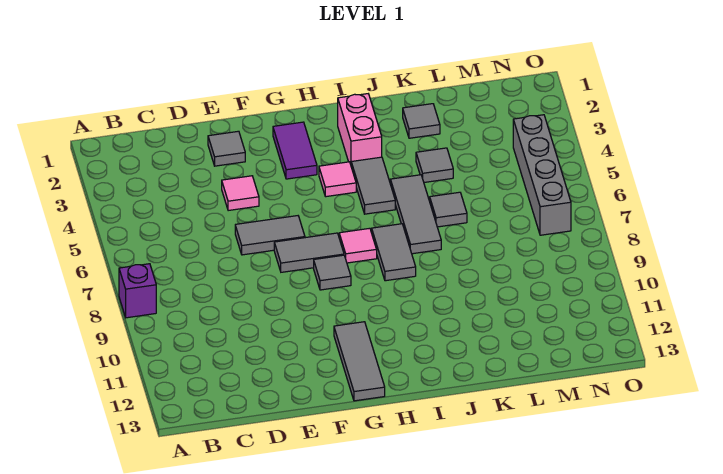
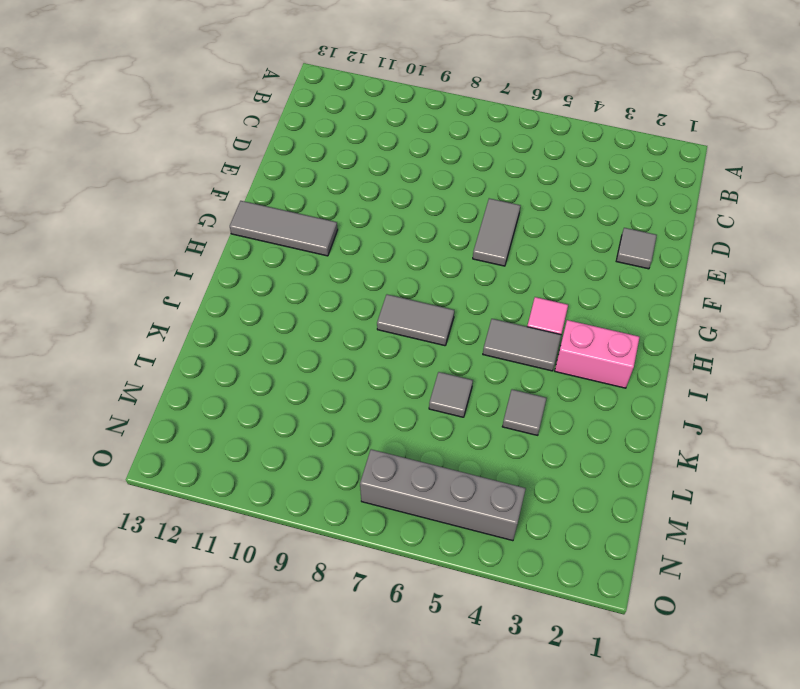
none -> purple brick A8 level 1
none -> pink tile E4 level 1
none -> grey tile F7:G7 level 1

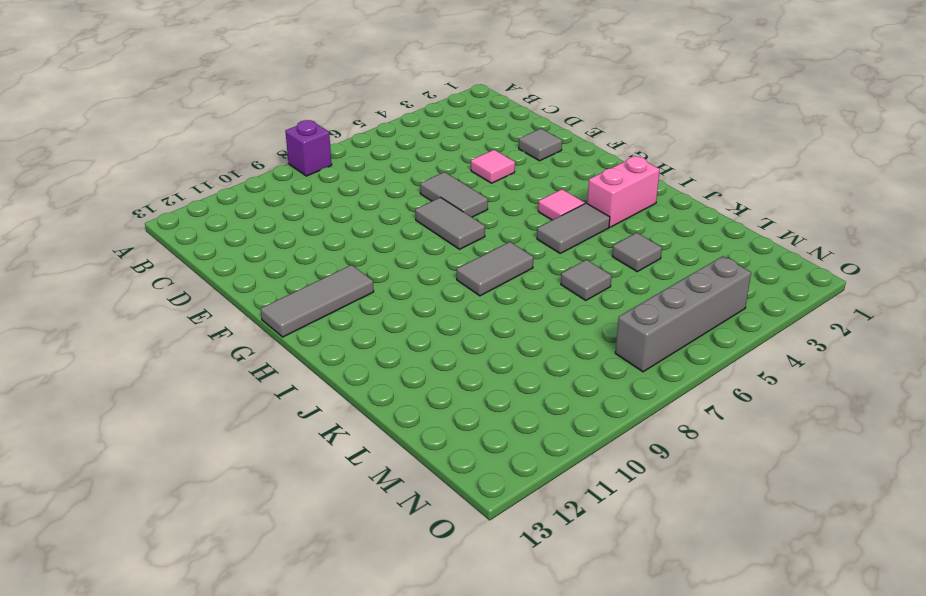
none -> purple tile G2:G3 level 1
none -> grey tile G8 level 1
none -> pink tile H7 level 1

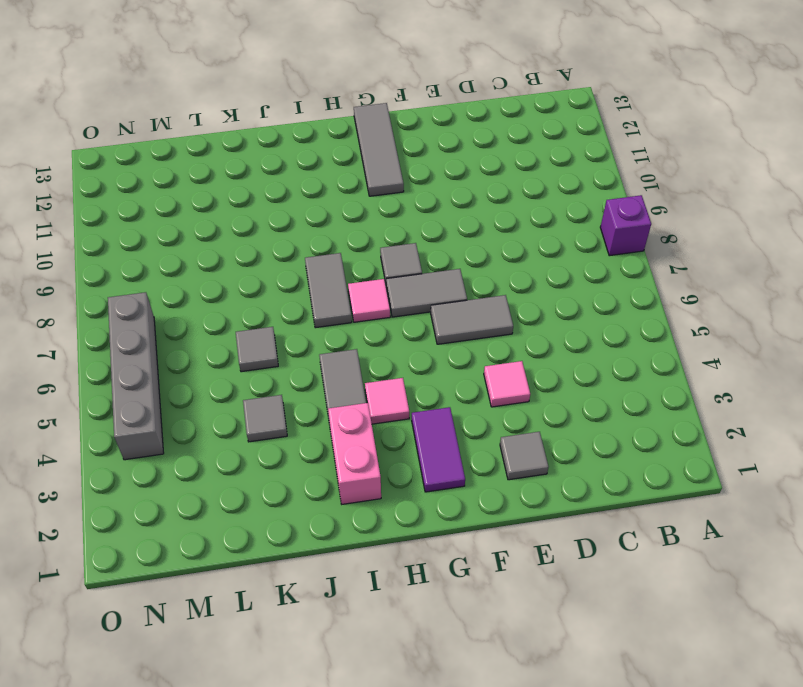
none -> grey tile J5:J7 level 1
none -> grey tile K2 level 1

